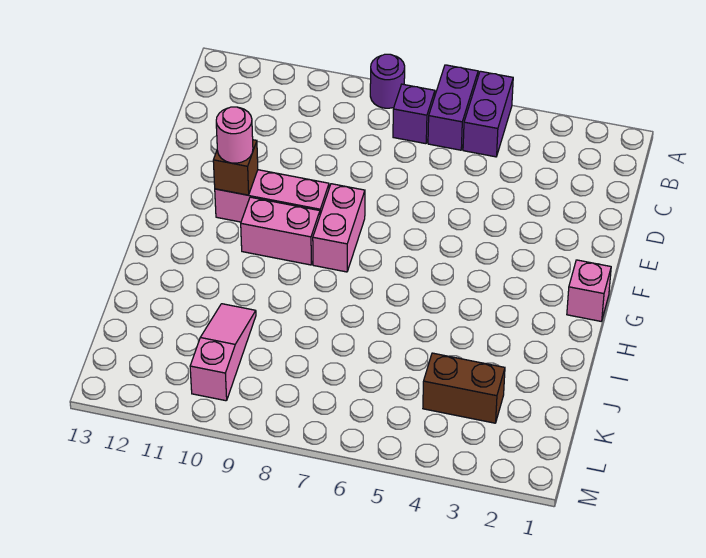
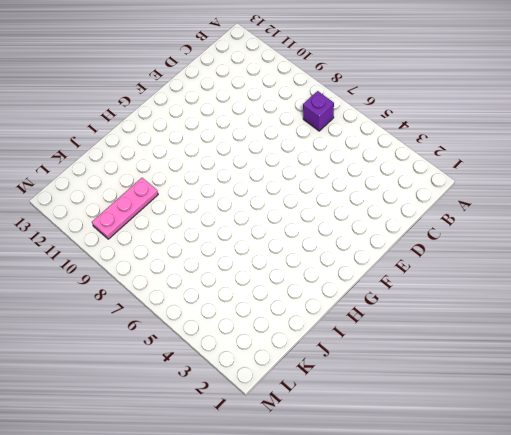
pink plate J10:L10 level 1 -> pink slope J10:L10 level 1 top L
none -> purple brick A5:B5 level 1
none -> purple brick A6:B6 level 1
none -> purple round brick A8 level 1

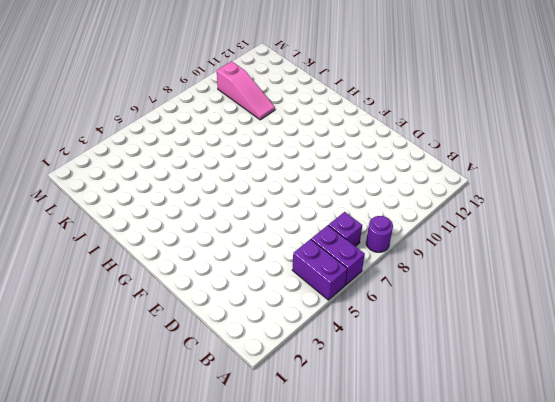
none -> pink brick F8:G8 level 1
none -> pink brick F9:F11 level 1
none -> pink brick G1 level 1

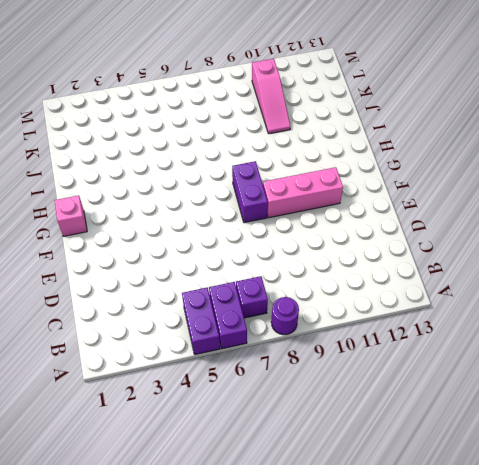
purple brick F8:G8 level 1 -> pink brick F8:G8 level 1
none -> pink brick G9:G10 level 1
none -> brown brick K3:K4 level 1
none -> brown brick F11 level 2

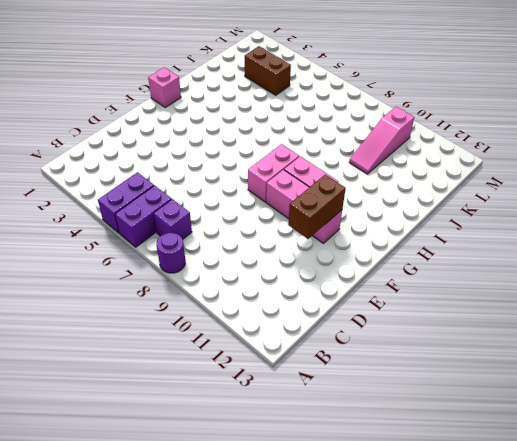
brown brick E11:F11 level 2 -> brown brick F11 level 2
none -> pink round brick F11 level 3

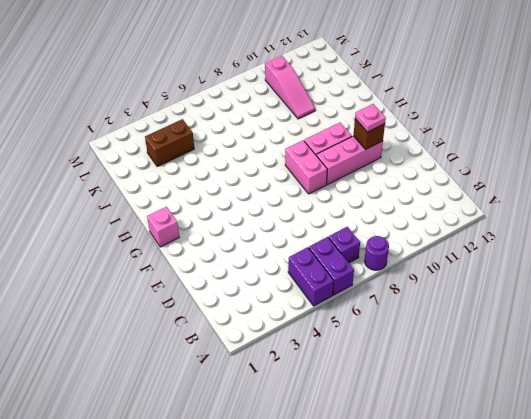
pink plate F11 level 3 -> pink round brick F11 level 3

